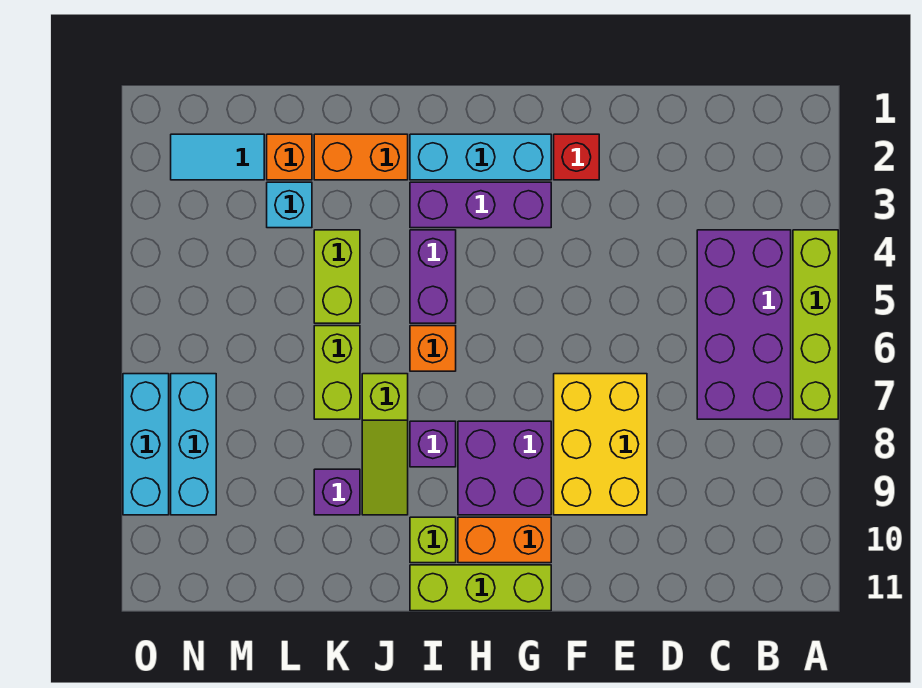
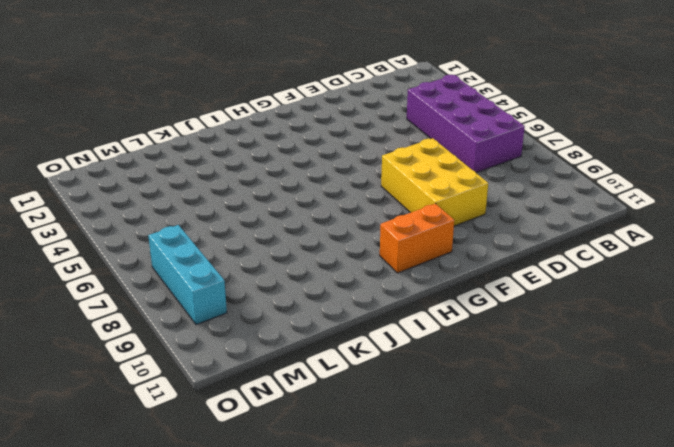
none -> lime brick A4:A7 level 1
none -> red brick F2 level 1
none -> cyan brick G2:I2 level 1

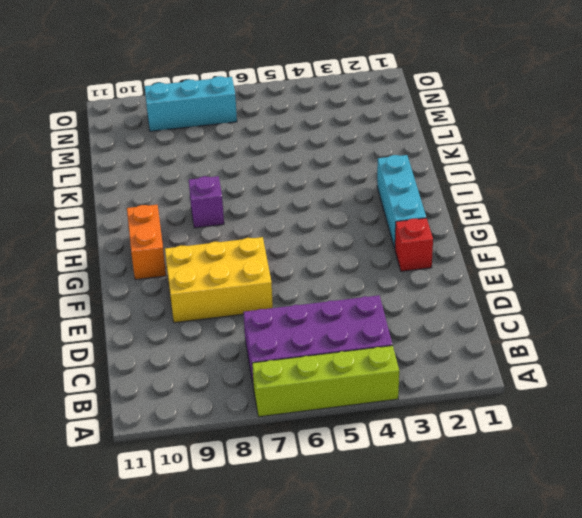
none -> purple brick G3:I3 level 1
none -> purple brick G8:H9 level 1
none -> lime brick G11:I11 level 1

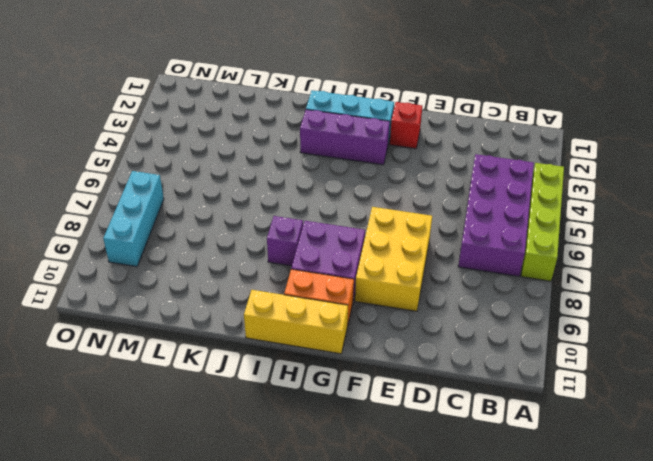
yellow brick G11:I11 level 1 -> lime brick G11:I11 level 1
none -> purple brick I4:I5 level 1
none -> orange brick I6 level 1
none -> lime brick I10 level 1

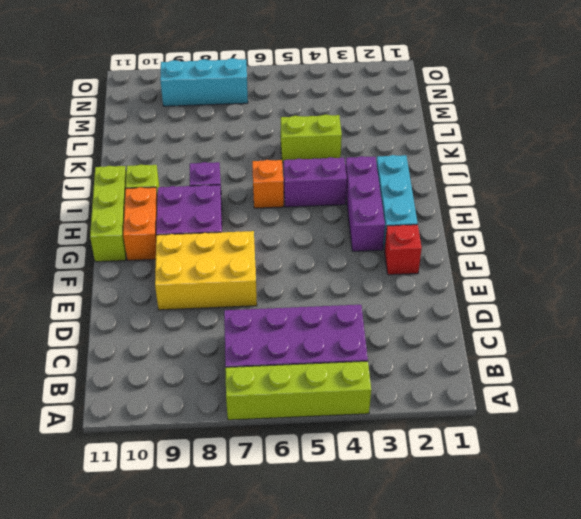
none -> orange brick J2:K2 level 1
none -> lime slope J7:J9 level 1 top 7
none -> lime brick K6:K7 level 1

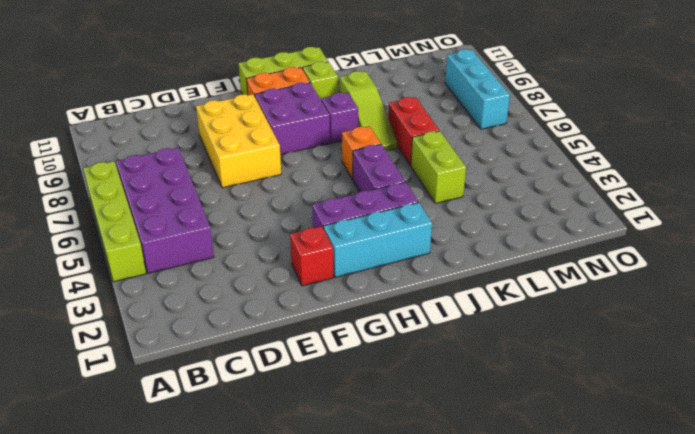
lime slope J7:J9 level 1 top 9 -> lime slope J7:J9 level 1 top 7
red brick K6:K7 level 1 -> lime brick K6:K7 level 1
none -> orange brick J2:K2 level 1
none -> purple brick K9 level 1
none -> orange brick L2 level 1

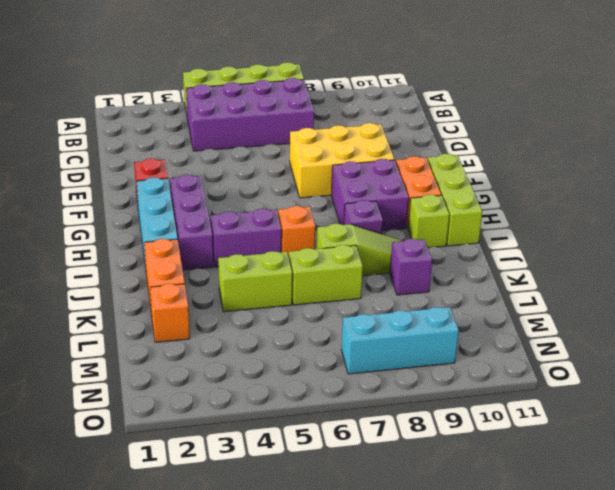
none -> cyan brick L3 level 1
none -> cyan tile M2:N2 level 1
none -> cyan brick O7:O9 level 1

